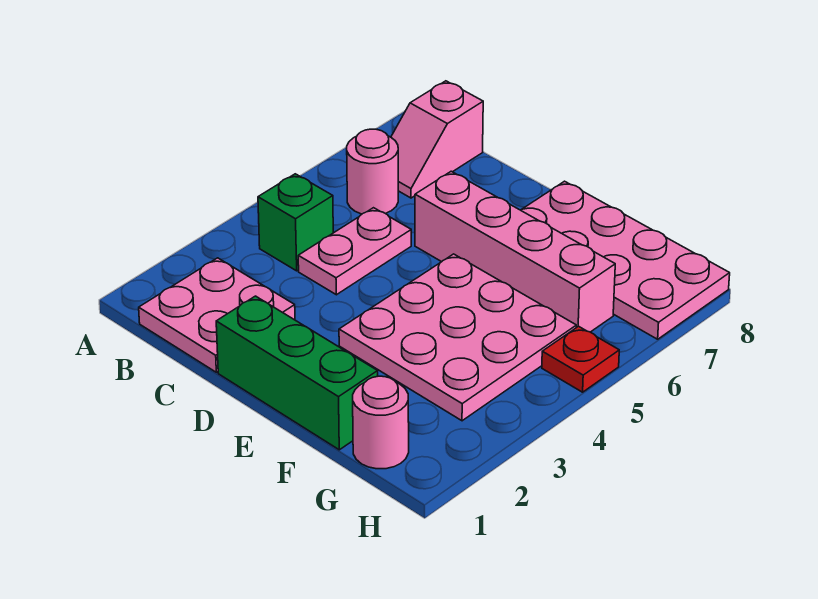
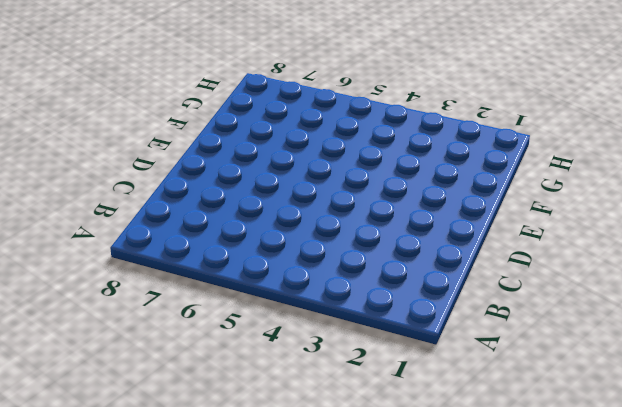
none -> pink plate B1:C2 level 1
none -> green brick B4 level 1

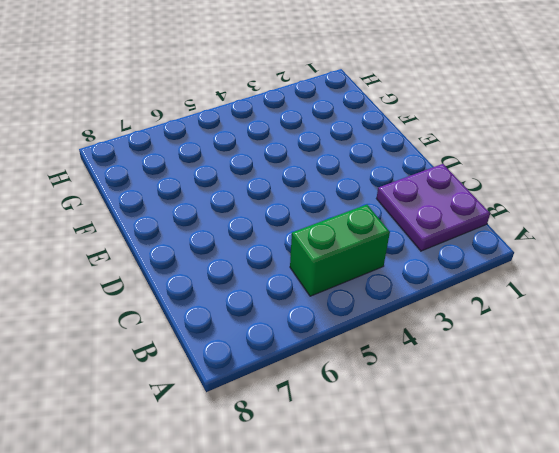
purple plate B1:C2 level 1 -> pink plate B1:C2 level 1
green brick B4:B5 level 1 -> green brick B4 level 1
none -> pink round brick B6 level 1
none -> pink slope B7:B8 level 1 top 8

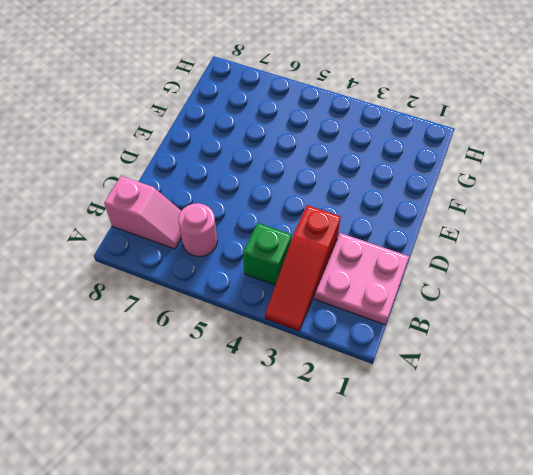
red slope A3:C3 level 1 top C -> none
none -> pink plate C4:C5 level 1
none -> green brick D1:F1 level 1

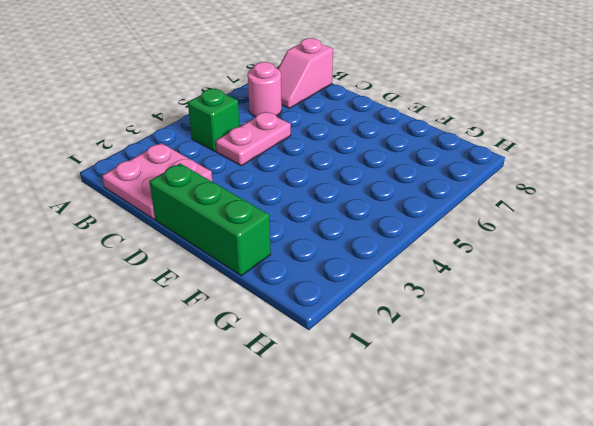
none -> pink brick D6:G6 level 1
none -> pink plate E3:G5 level 1

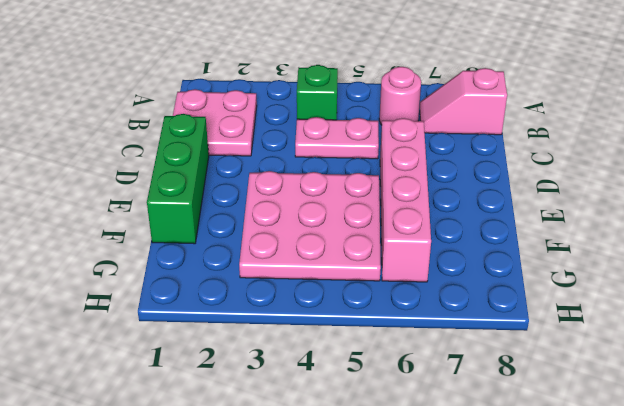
none -> pink plate E7:H8 level 1
none -> pink round brick G1 level 1

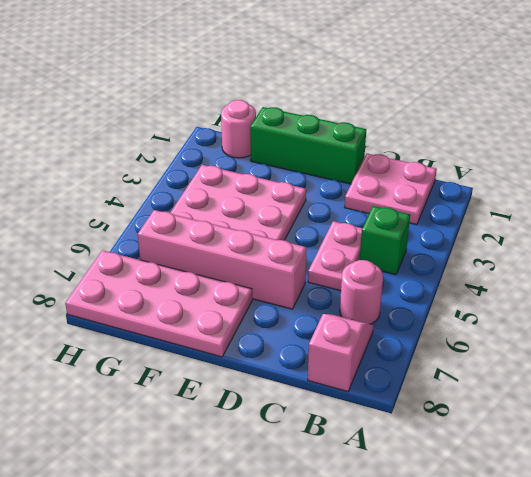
none -> red plate H5 level 1

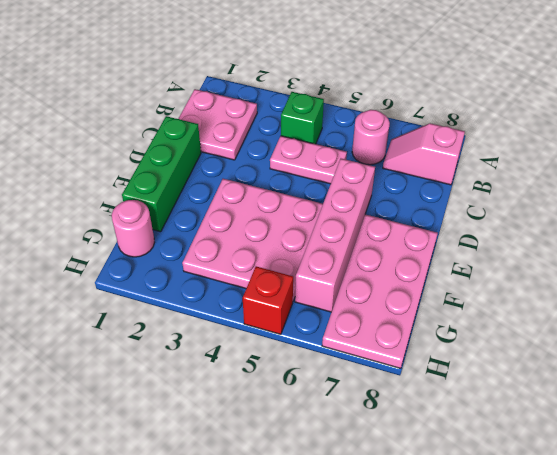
red brick H5 level 1 -> red plate H5 level 1

